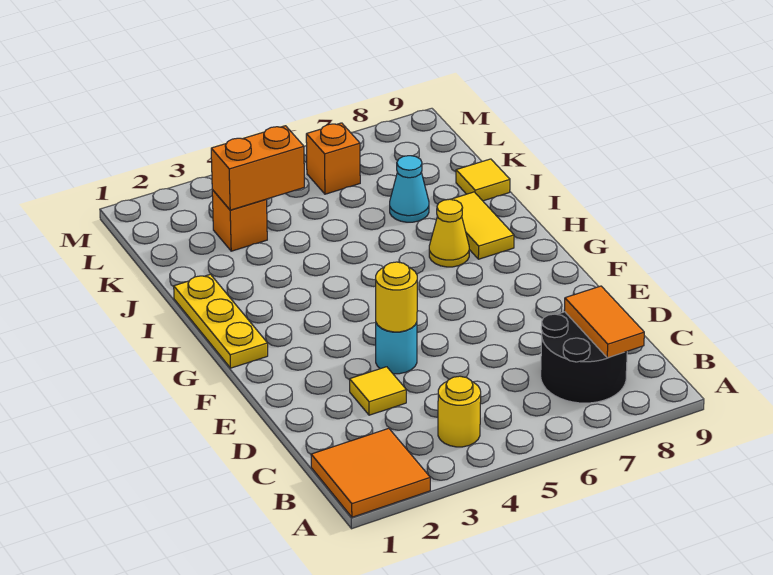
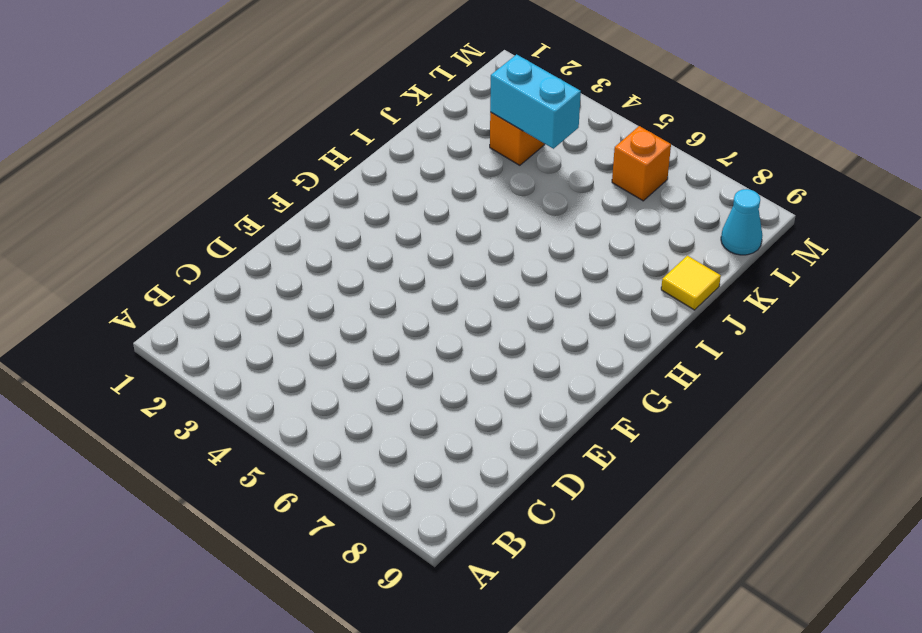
cyan brick K3:K4 level 2 -> orange brick K3:K4 level 2
cyan cone L9 level 1 -> cyan cone J7 level 1
none -> orange tile A1:B2 level 1
none -> yellow round brick B4 level 1
none -> black round brick B7:C8 level 1

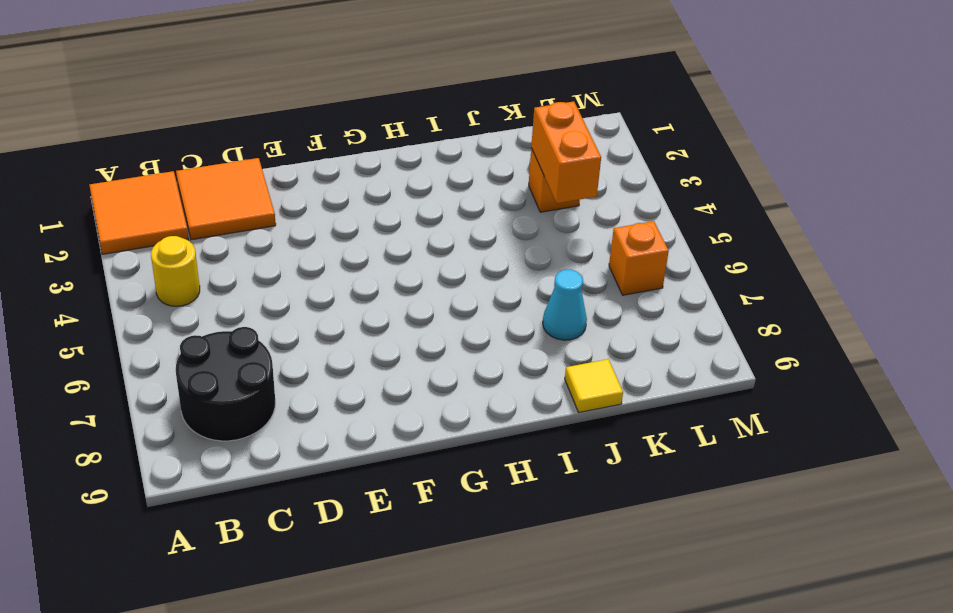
orange tile C1:D2 level 1 -> none
none -> yellow tile D3 level 1
none -> cyan round brick E4 level 1
none -> yellow plate G1:I1 level 1

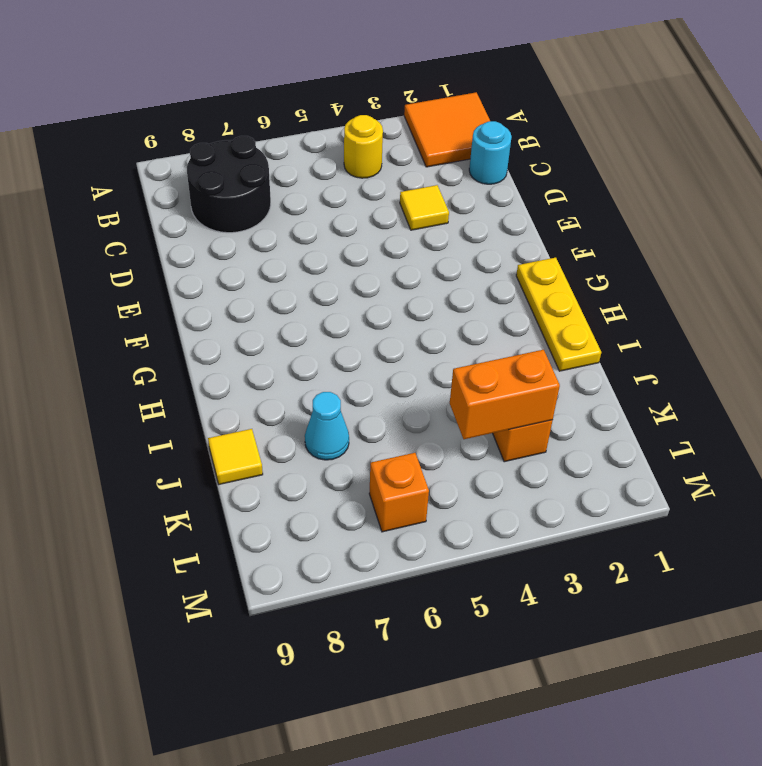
cyan round brick C1 level 1 -> cyan round brick E4 level 1
none -> yellow cone H7 level 1
none -> yellow tile H8:I8 level 1
none -> orange tile B8:C8 level 2

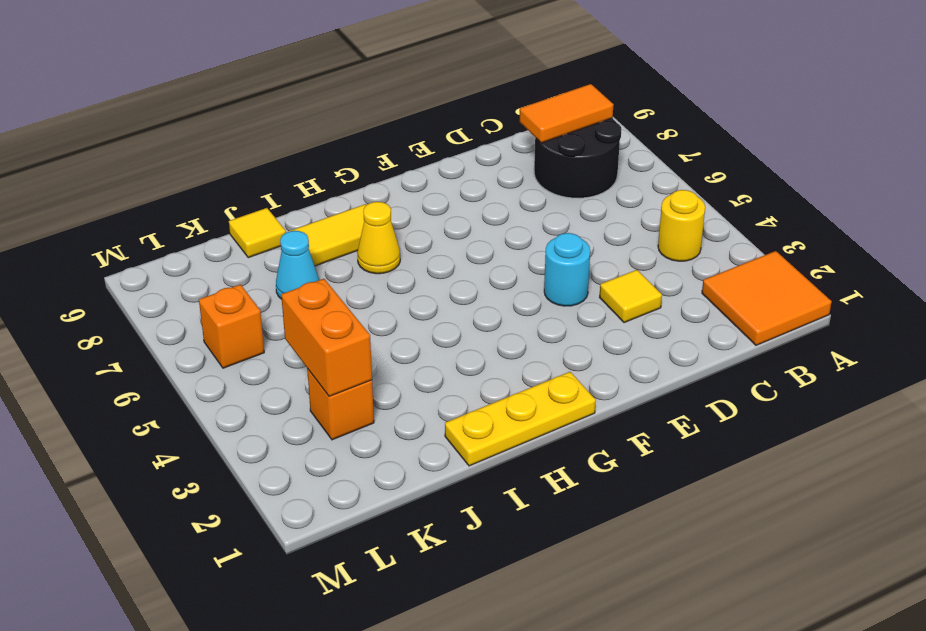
none -> yellow round brick E4 level 2

